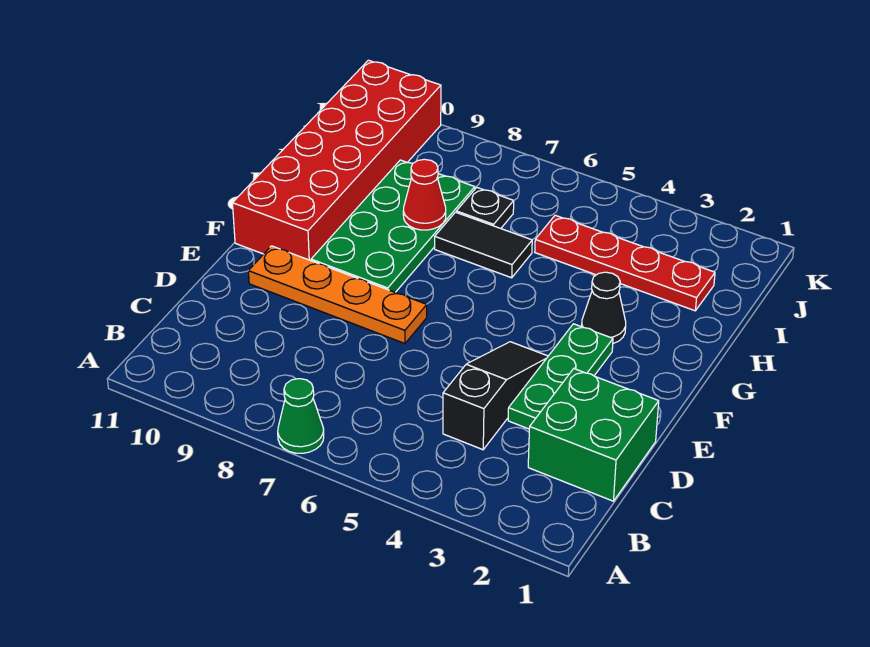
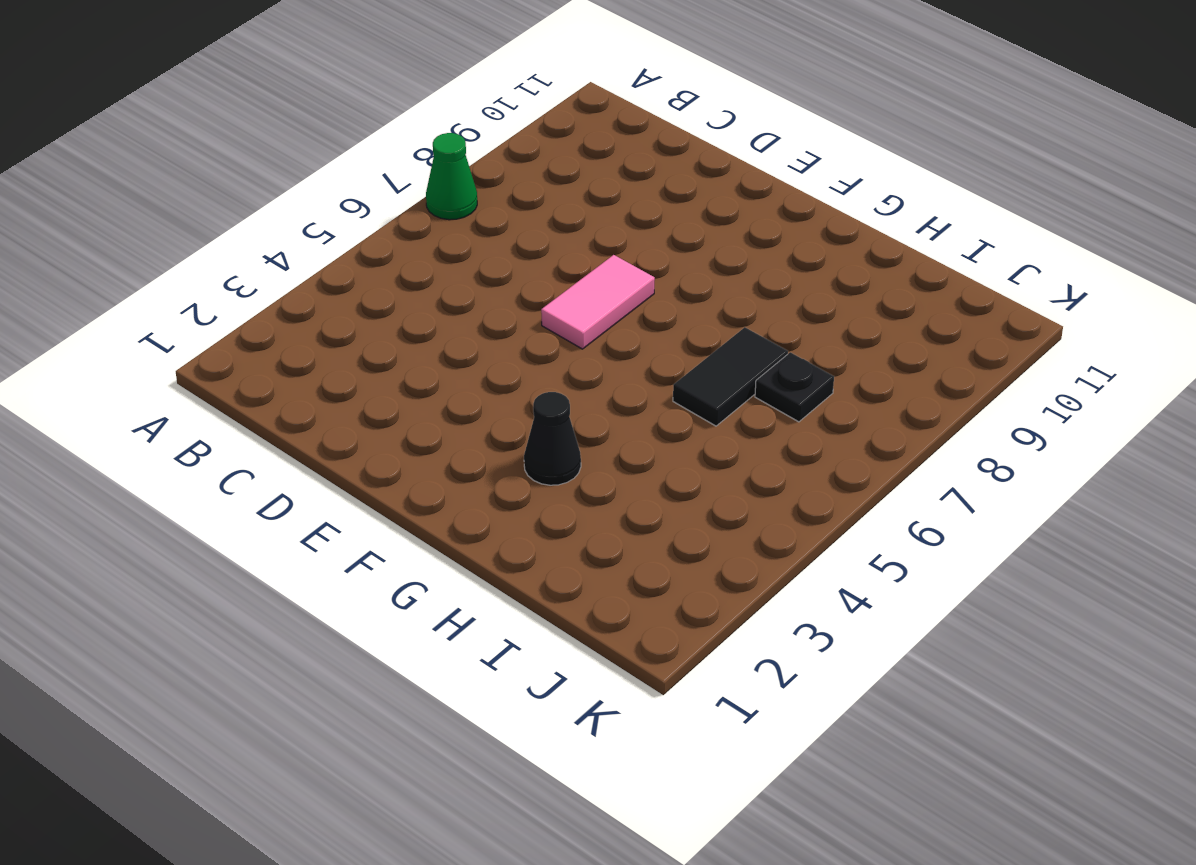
pink tile E6:E7 level 1 -> orange plate E7:E10 level 1
none -> green brick C1:D2 level 1
none -> black slope C4:E4 level 1 top C
none -> green plate D3:F3 level 1

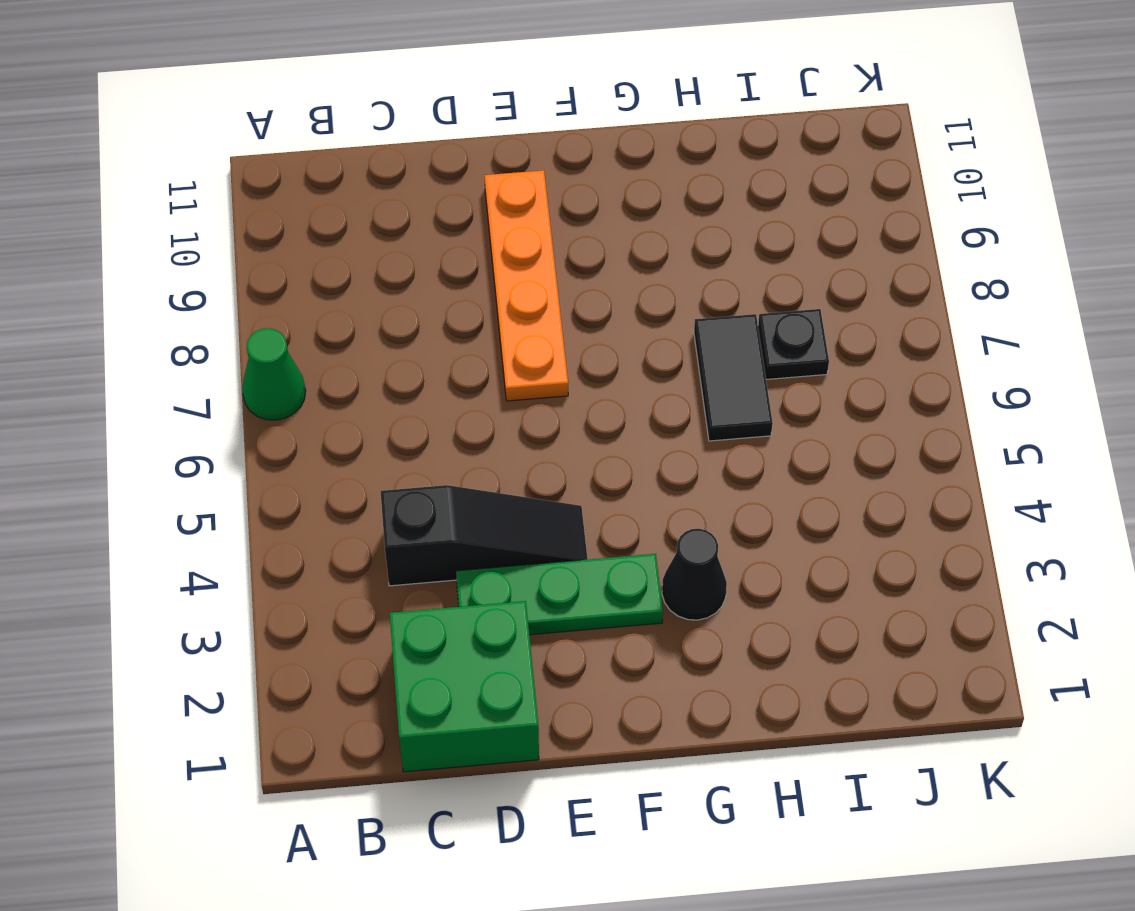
none -> green plate F8:I9 level 1
none -> red brick F10:K11 level 1
none -> red plate I2:I5 level 1

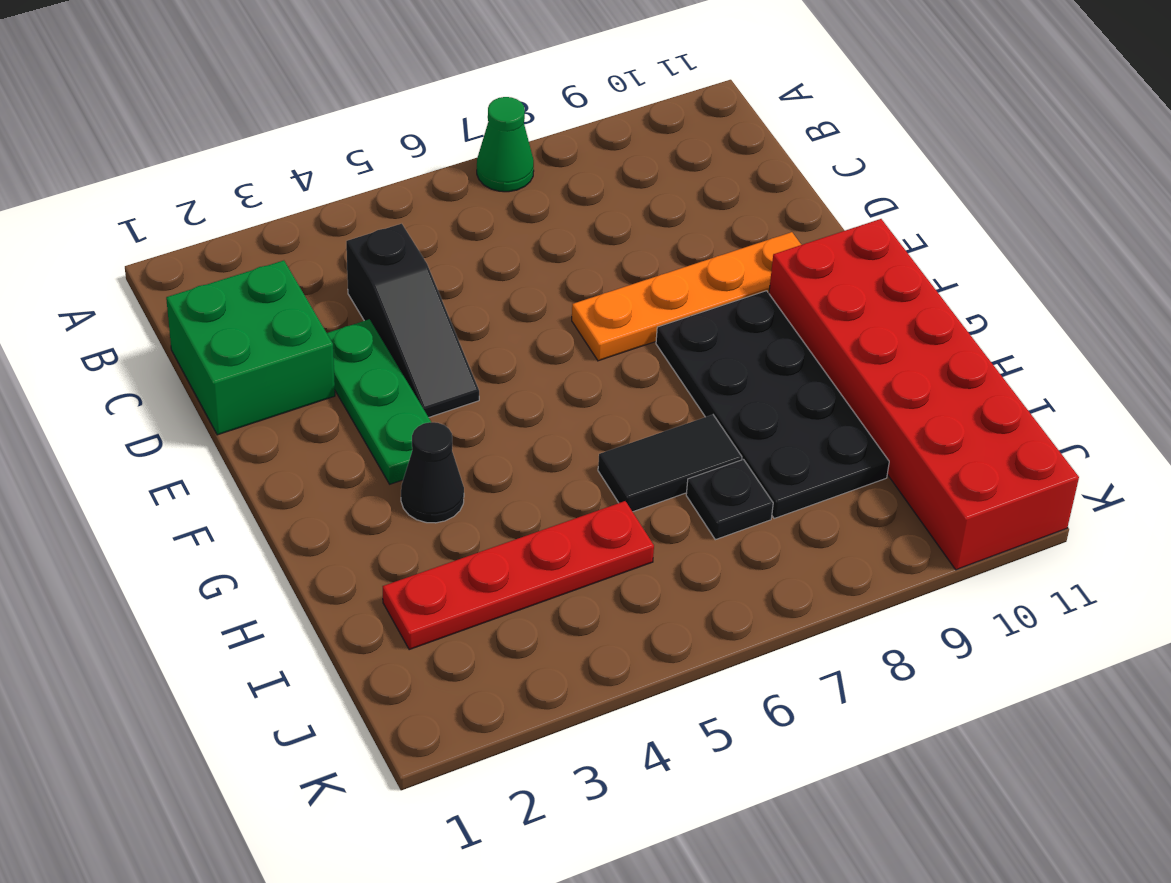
black plate F8:I9 level 1 -> green plate F8:I9 level 1
none -> red cone H8 level 2

